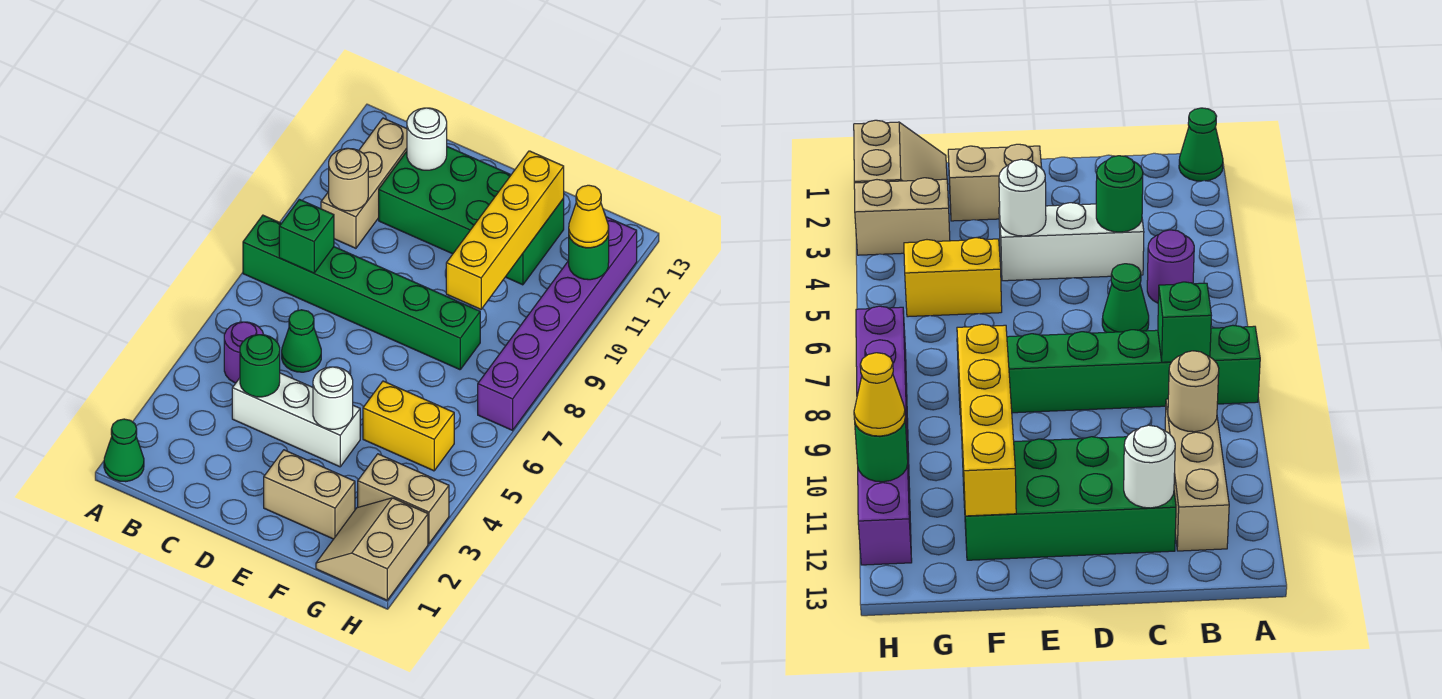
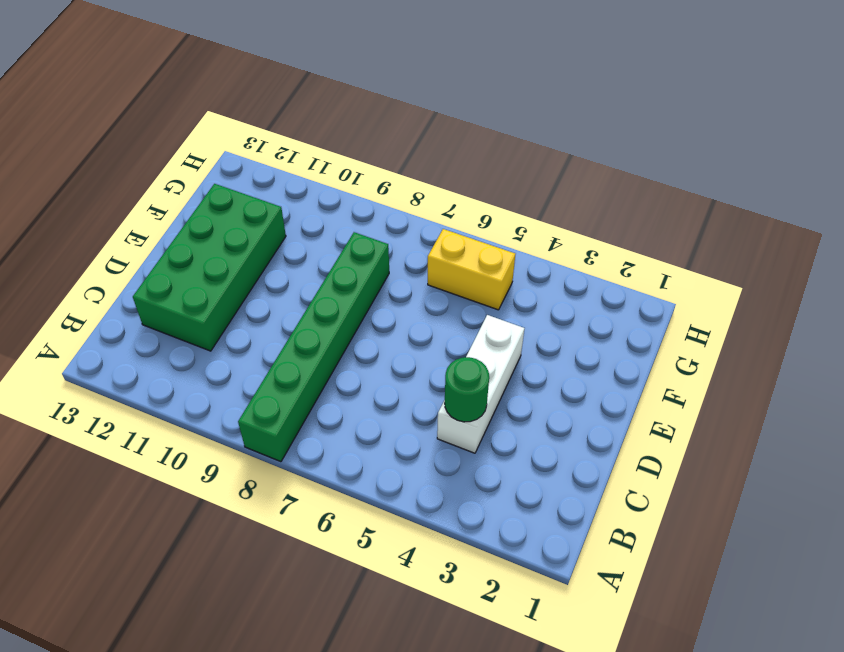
yellow brick G5:G6 level 1 -> yellow brick F5:G5 level 1
none -> green cone A1 level 1
none -> purple round brick B5 level 1
none -> tan brick B10:B12 level 1

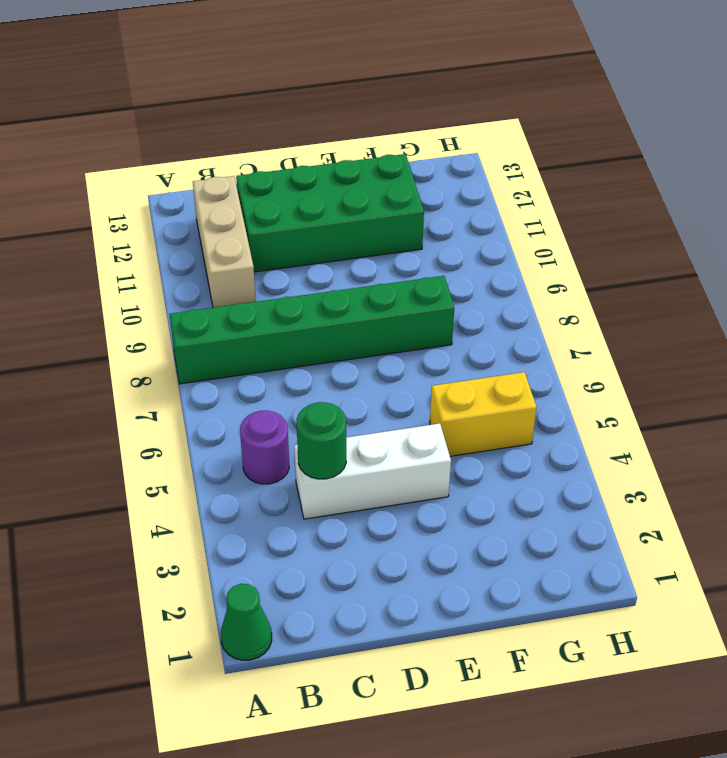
none -> green cone C6 level 1
none -> tan brick E2:F2 level 1
none -> tan slope G1:H2 level 1 top H

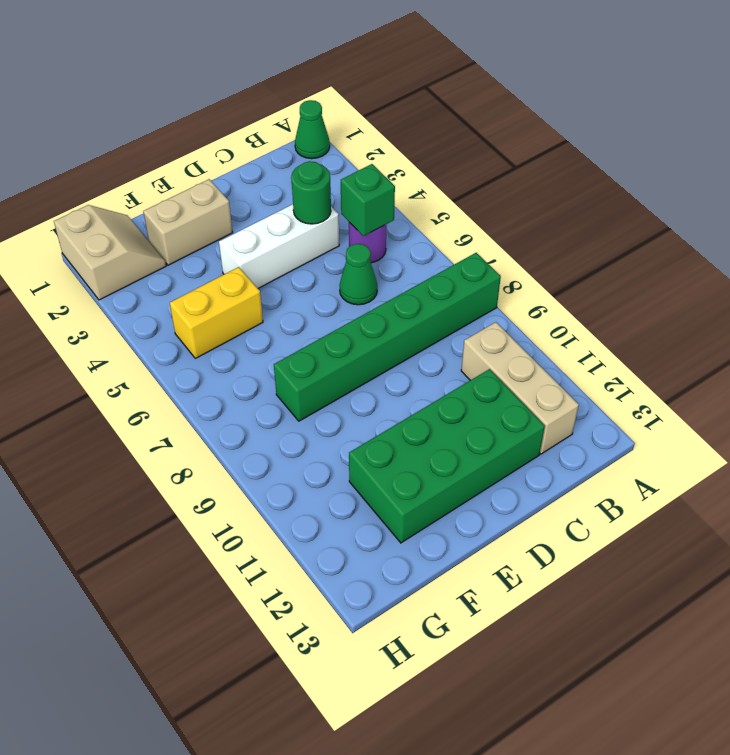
green brick B5 level 2 -> green brick B8 level 2
none -> tan brick G3:H3 level 1
none -> purple brick H7:H12 level 1
none -> tan round brick B10 level 2

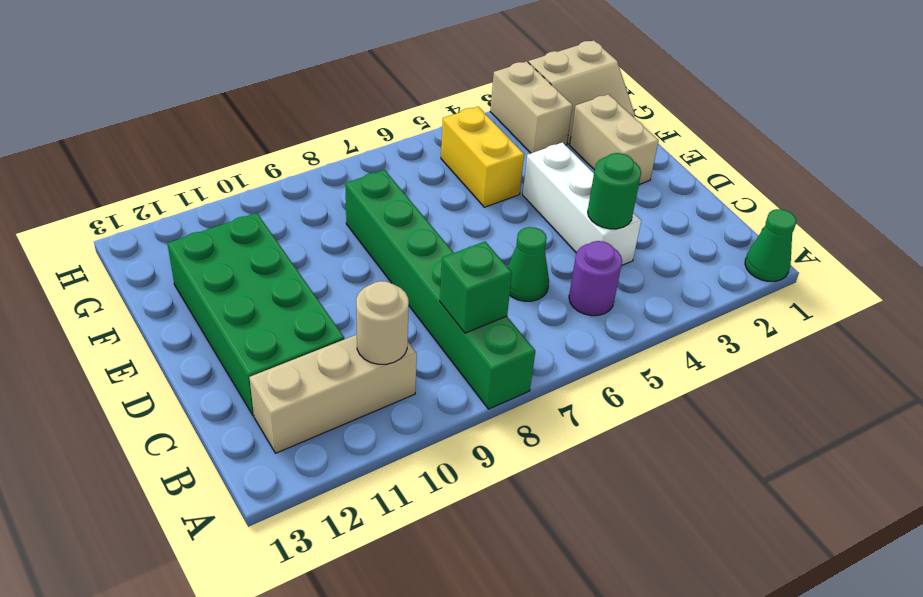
none -> purple brick H7:H12 level 1
none -> white round brick C12 level 2
none -> white round brick E4 level 2

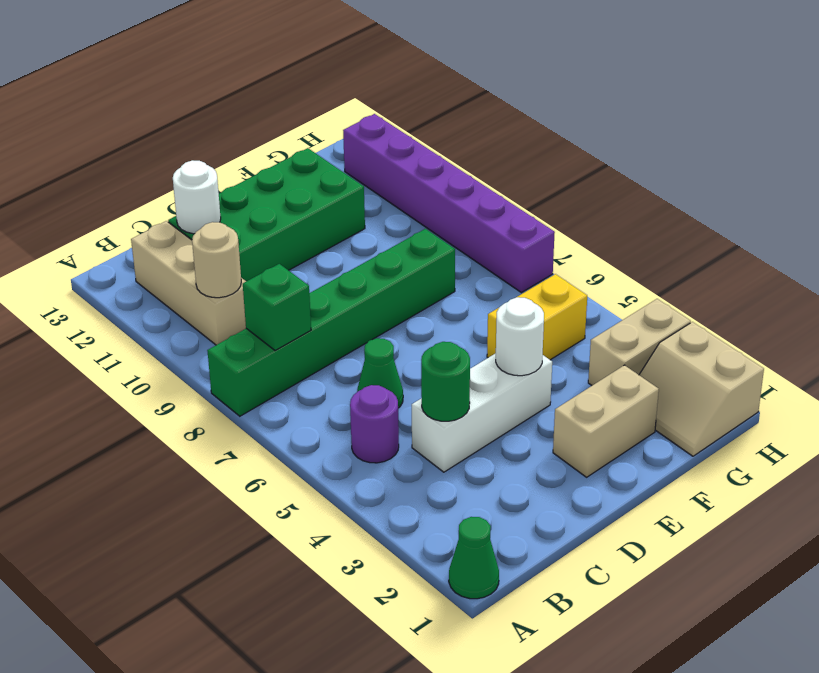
none -> yellow brick F9:F12 level 2
none -> green round brick H11 level 2
none -> yellow cone H11 level 3

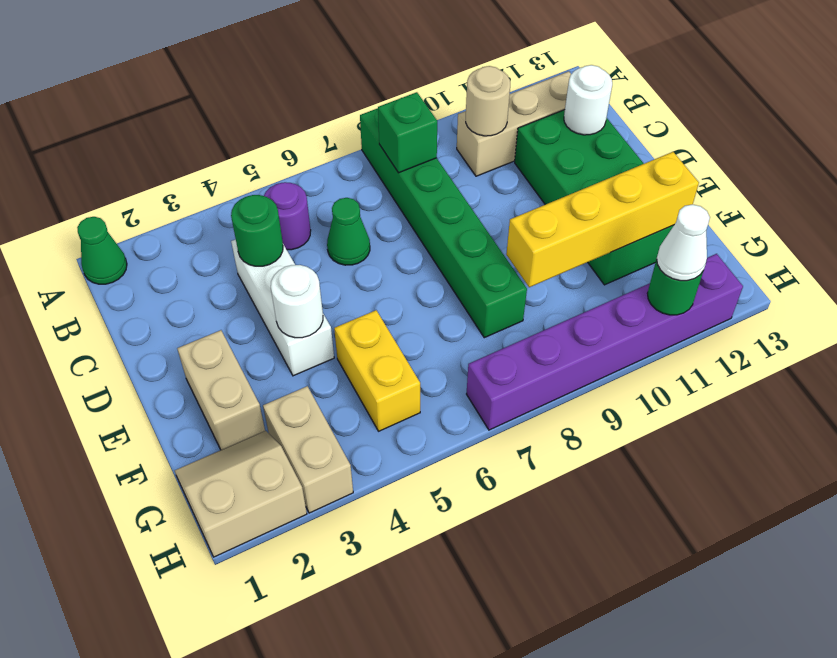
white cone H11 level 3 -> yellow cone H11 level 3

